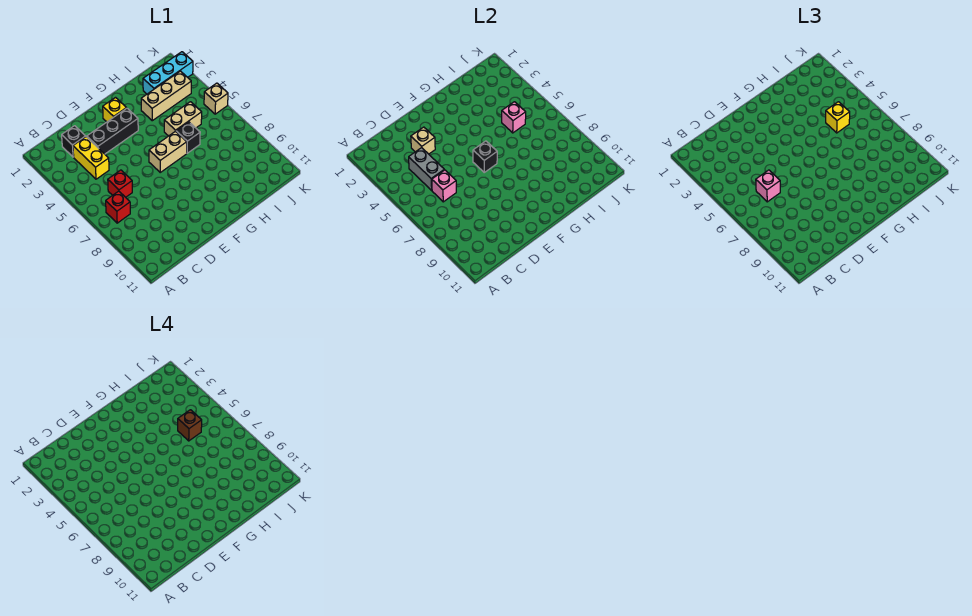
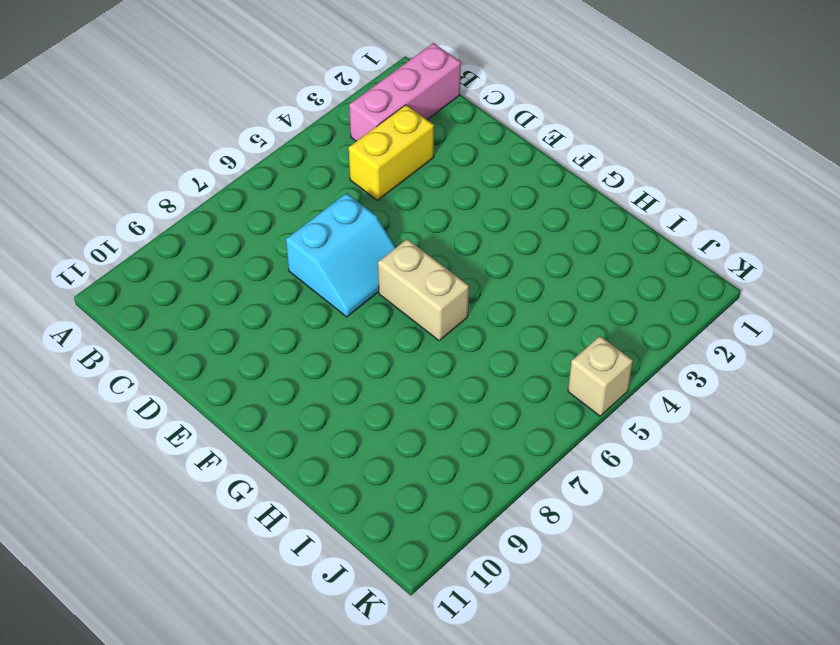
pink brick B1:B3 level 1 -> none
cyan slope D6:E7 level 1 top D -> none
none -> red brick B7 level 1
none -> black brick C2 level 1
none -> red brick C6 level 1

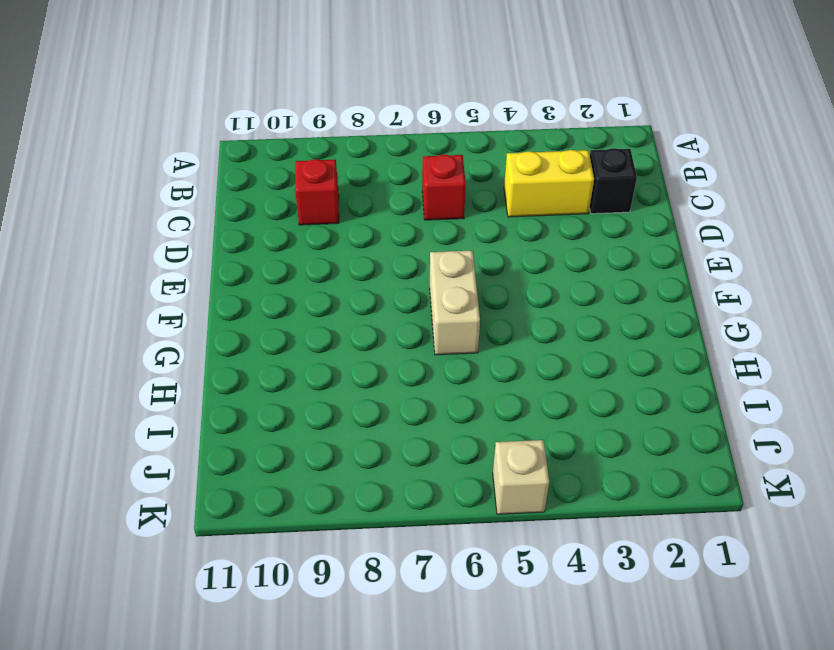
red brick C9 level 1 -> red brick B7 level 1
none -> black brick D3:F3 level 1
none -> yellow brick F2 level 1
none -> tan brick H3:J3 level 1

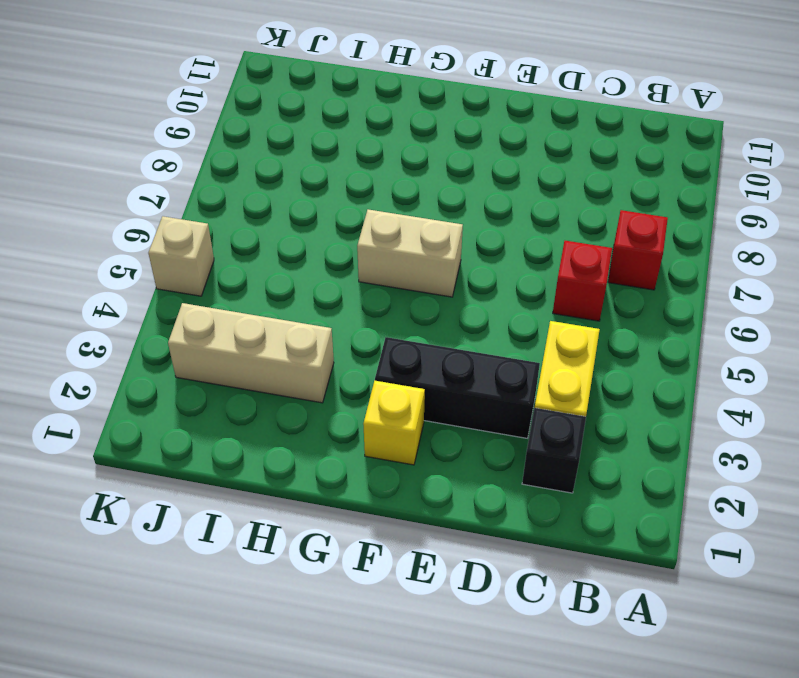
none -> tan brick H5:I5 level 1
none -> black brick H6 level 1
none -> cyan brick I2:K2 level 1

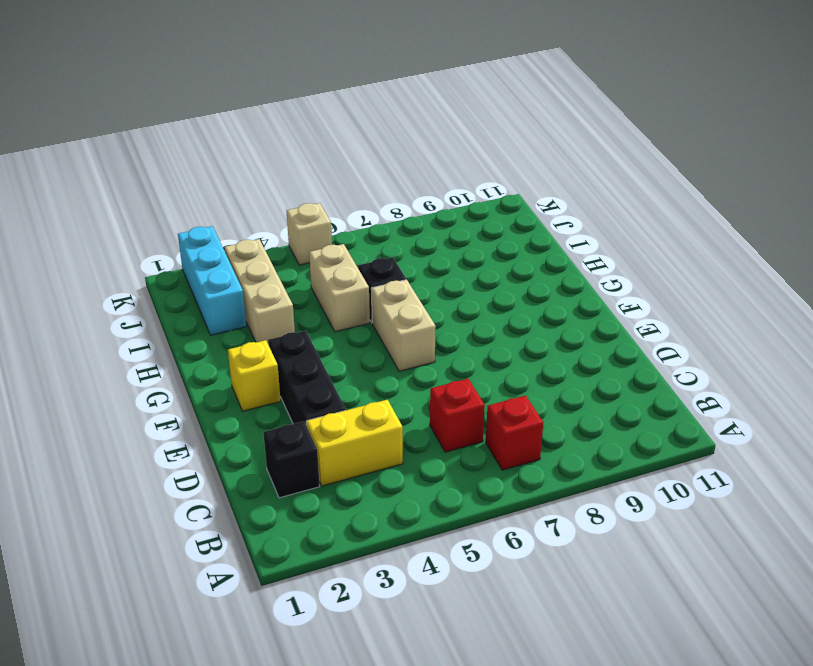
none -> grey brick C4:C5 level 2
none -> pink brick C6 level 2
none -> tan brick D3 level 2

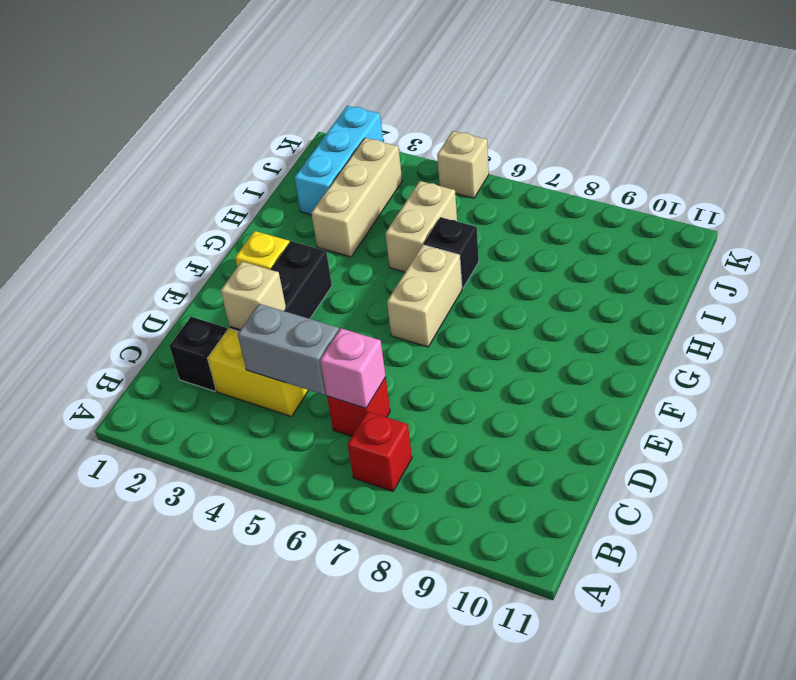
none -> black brick F6 level 2
none -> pink brick I5 level 2
none -> pink brick C6 level 3

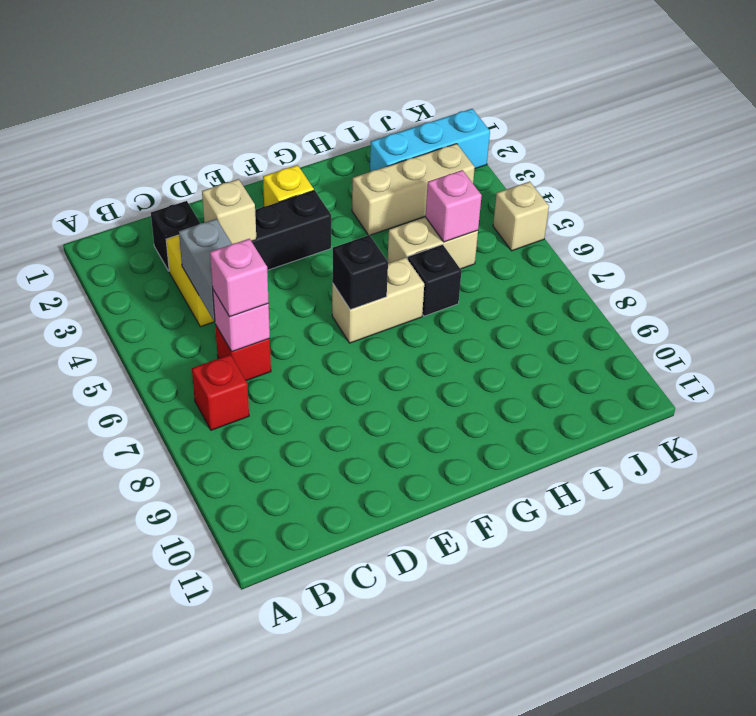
none -> yellow brick I5 level 3
none -> brown brick I5 level 4

